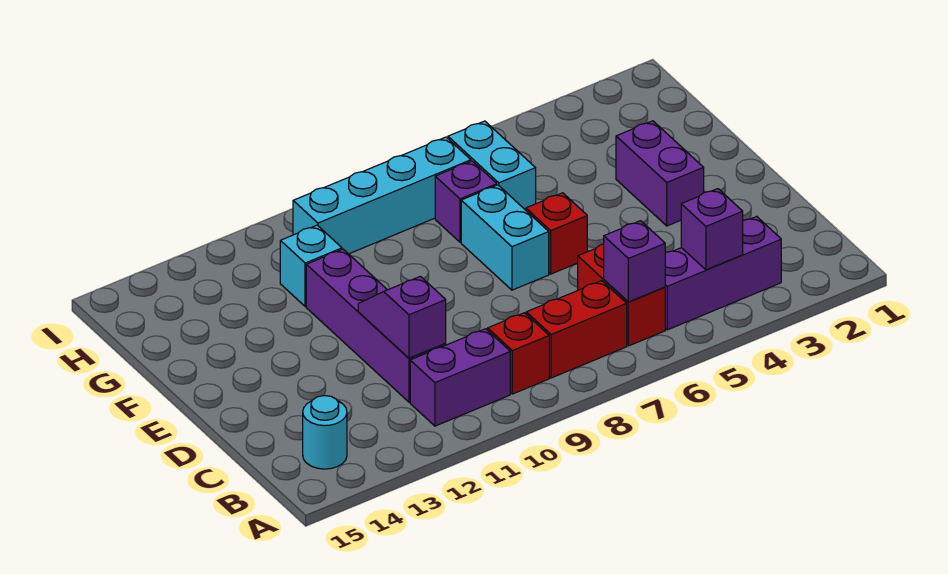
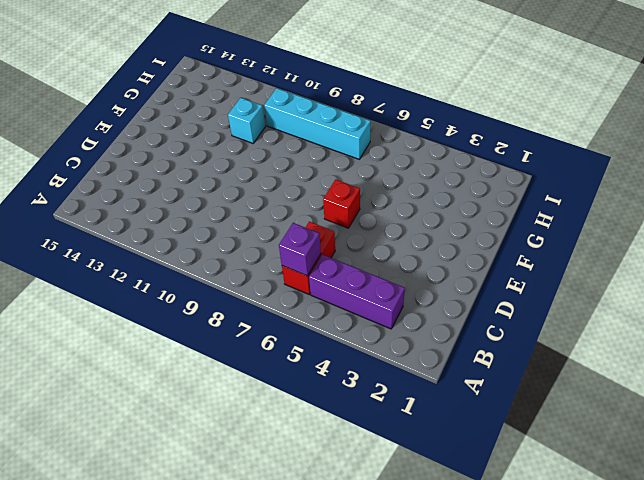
none -> red brick B7:B8 level 1
none -> red brick B9 level 1
none -> purple brick B10:B11 level 1

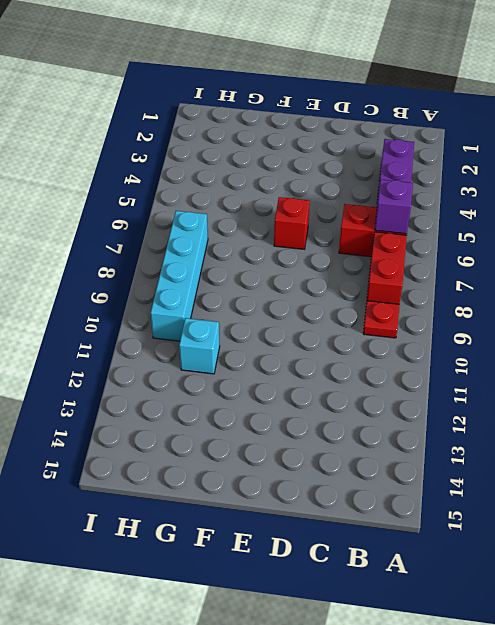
red plate B9 level 1 -> red brick B9 level 1
none -> purple brick B10:B11 level 1
none -> cyan round brick B14 level 1
none -> purple brick C11:F11 level 1

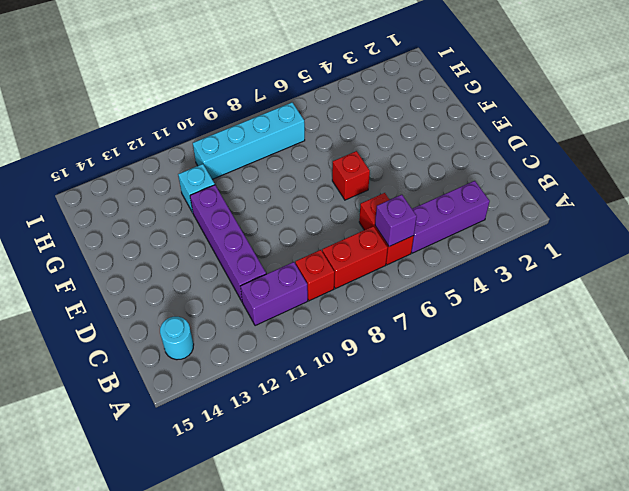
none -> purple brick E3:F3 level 1
none -> cyan brick E7:F7 level 1
none -> cyan brick G6:H6 level 1

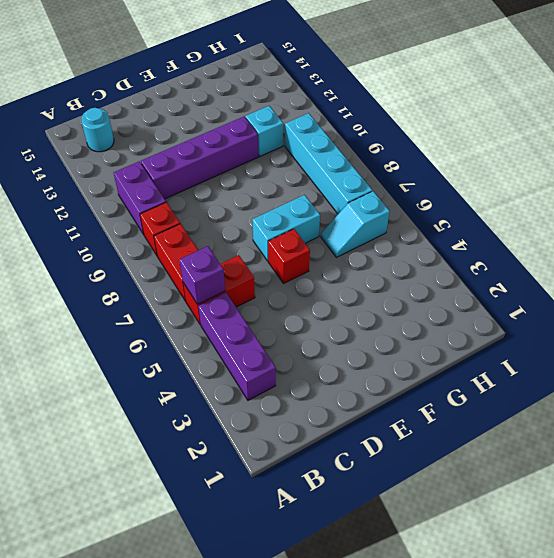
cyan slope G6:H6 level 1 top H -> cyan brick G6:H6 level 1
none -> purple brick E3:F3 level 1
none -> purple brick G7 level 1
none -> purple brick B4 level 2

